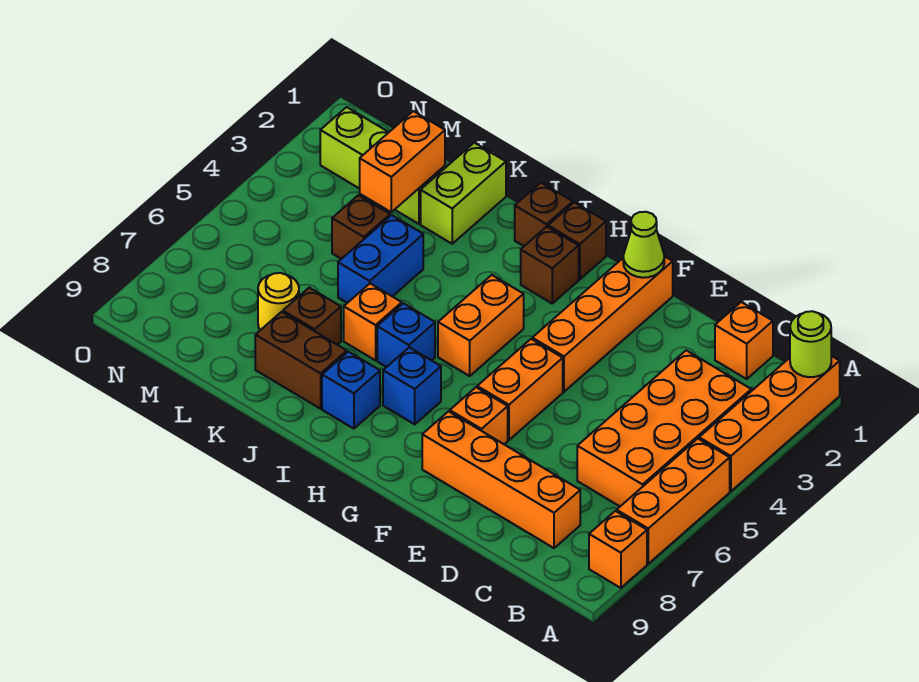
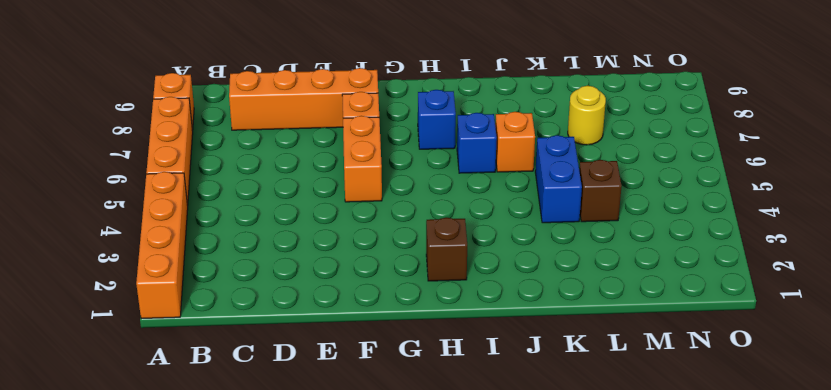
none -> orange brick B3:C6 level 1
none -> orange brick C1 level 1
none -> orange brick F1:F4 level 1

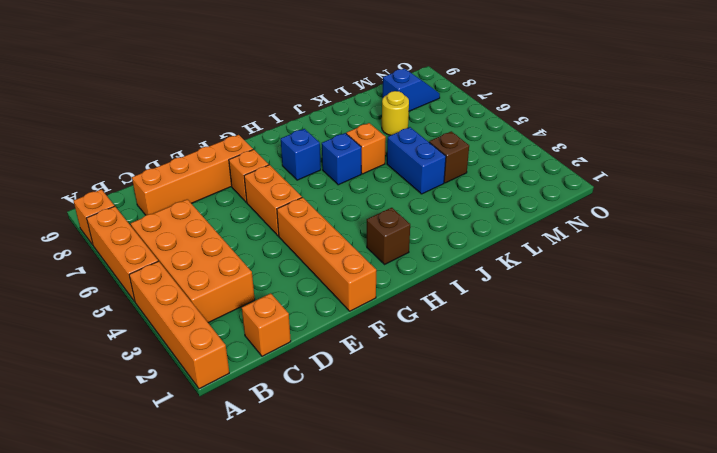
blue slope M8:N8 level 1 top M -> none
none -> brown brick H1 level 1
none -> orange brick H4:H5 level 1
none -> brown brick I1 level 1

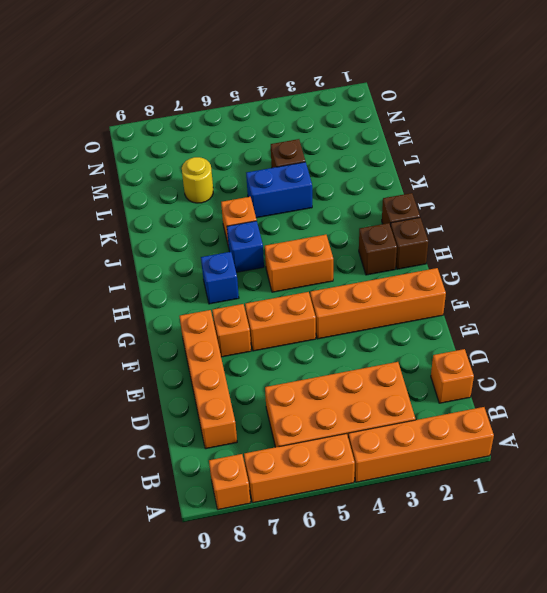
none -> blue brick I8 level 1
none -> brown brick J8:K8 level 1
none -> lime brick K1:K2 level 1

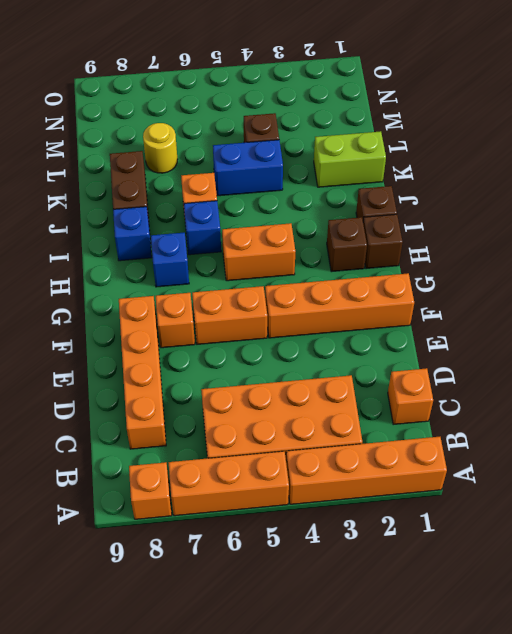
none -> brown brick K7 level 1
none -> lime brick L2:N2 level 1
none -> lime round brick A1 level 2

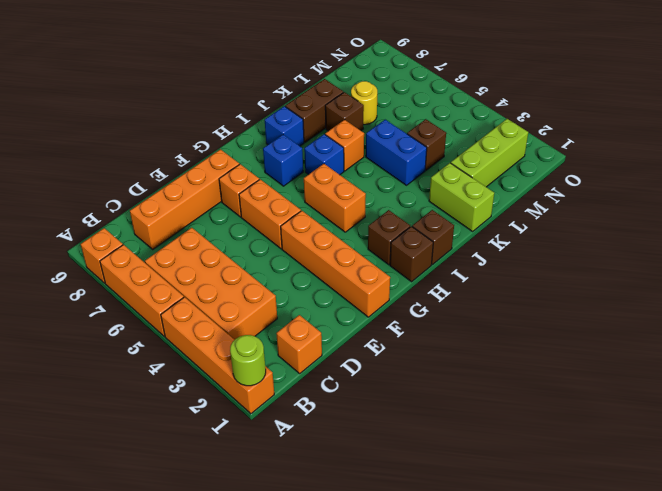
none -> lime cone F1 level 2
none -> orange brick L2:L3 level 2

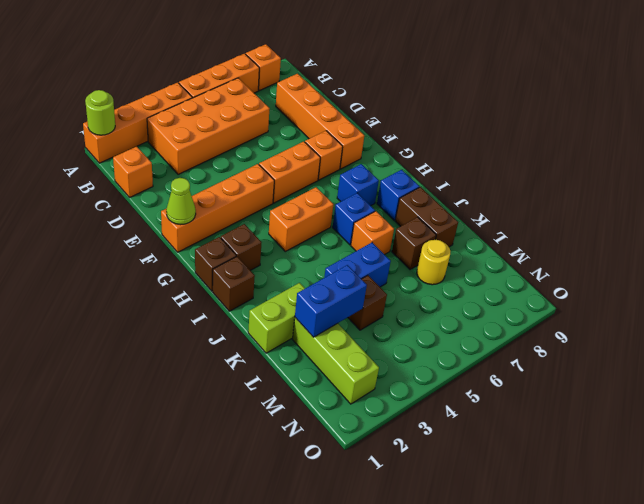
blue brick L2:L3 level 2 -> orange brick L2:L3 level 2

